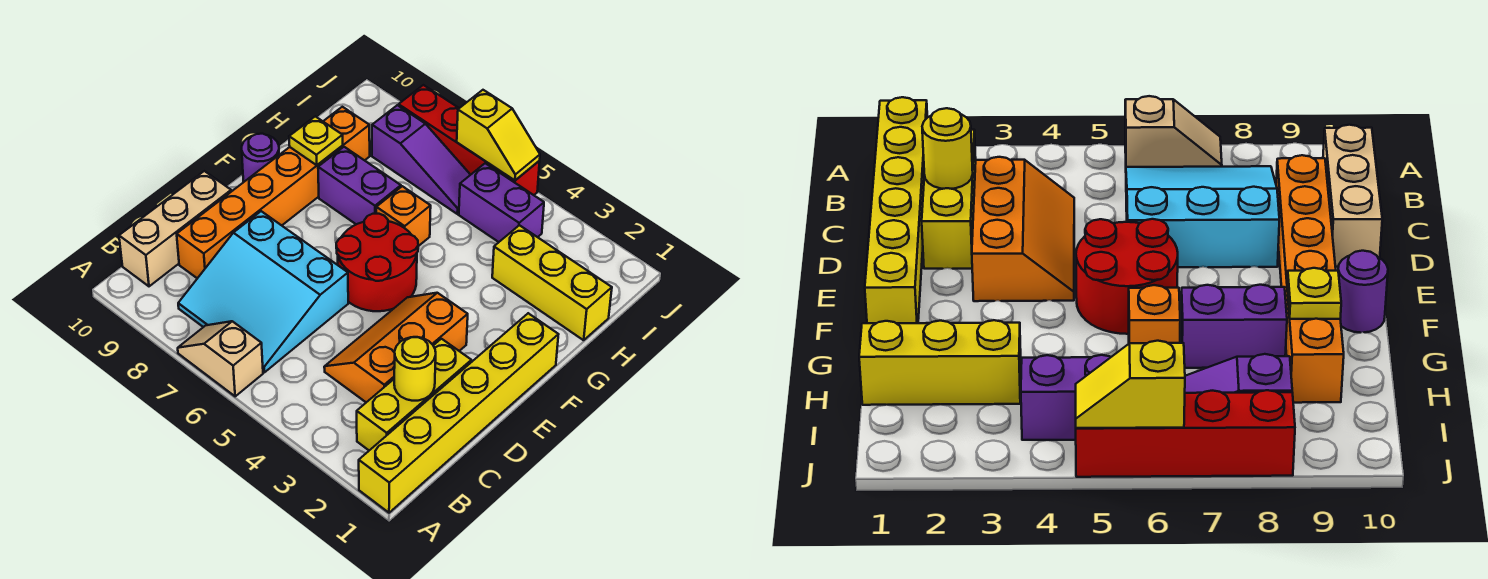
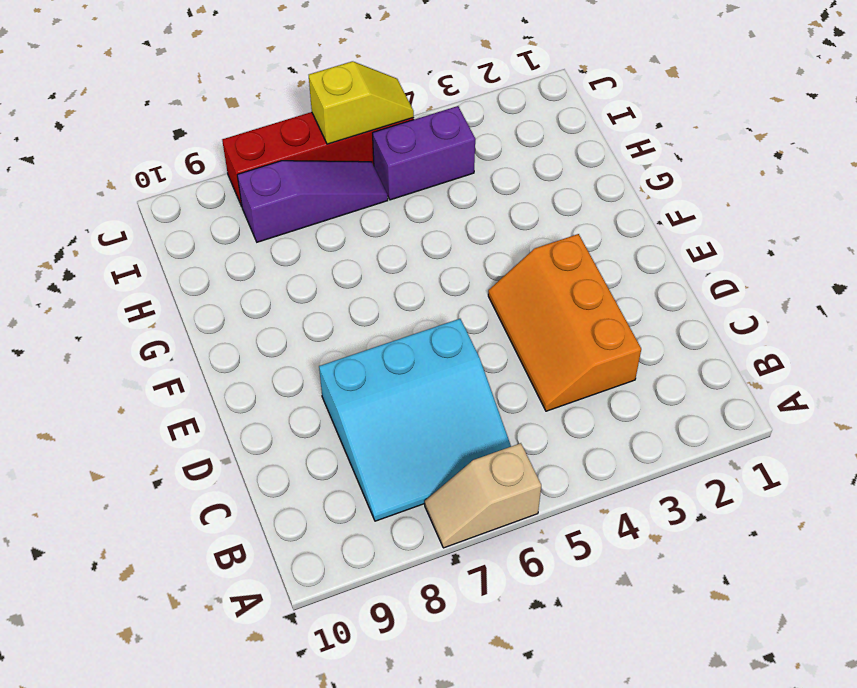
none -> yellow brick A1:F1 level 1
none -> yellow brick B2:D2 level 1
none -> tan brick B10:D10 level 1

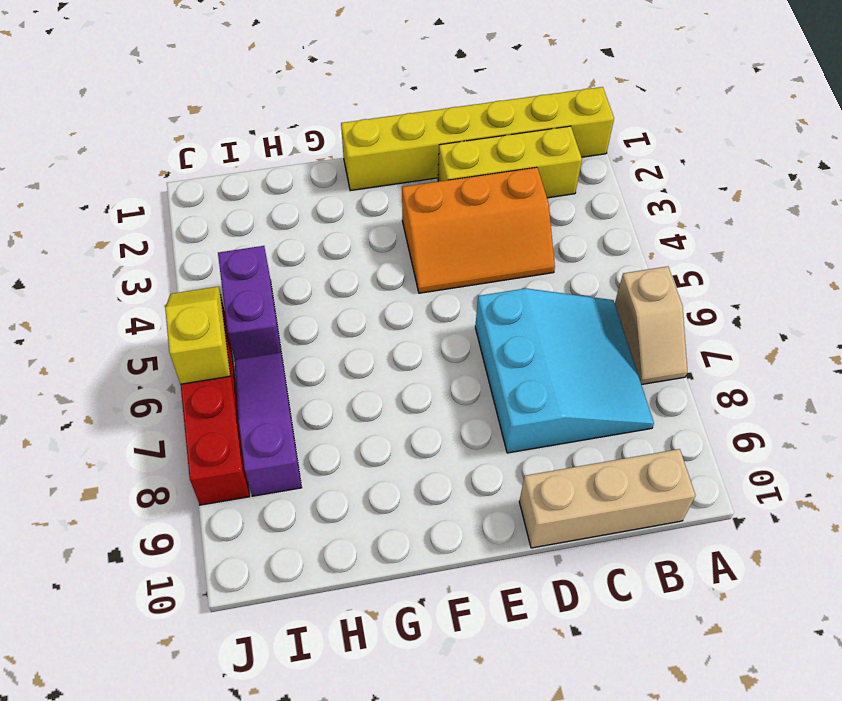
none -> orange brick C9:H9 level 1
none -> red round brick E5:F6 level 1
none -> purple round brick F10 level 1

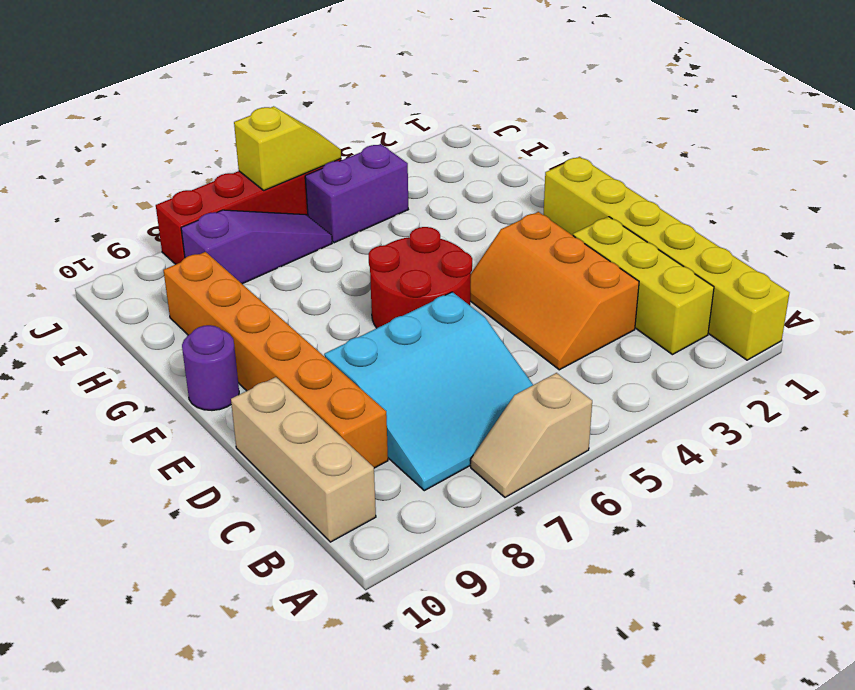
none -> orange brick G6 level 1
none -> purple brick G7:G8 level 1
none -> yellow brick H1:H3 level 1

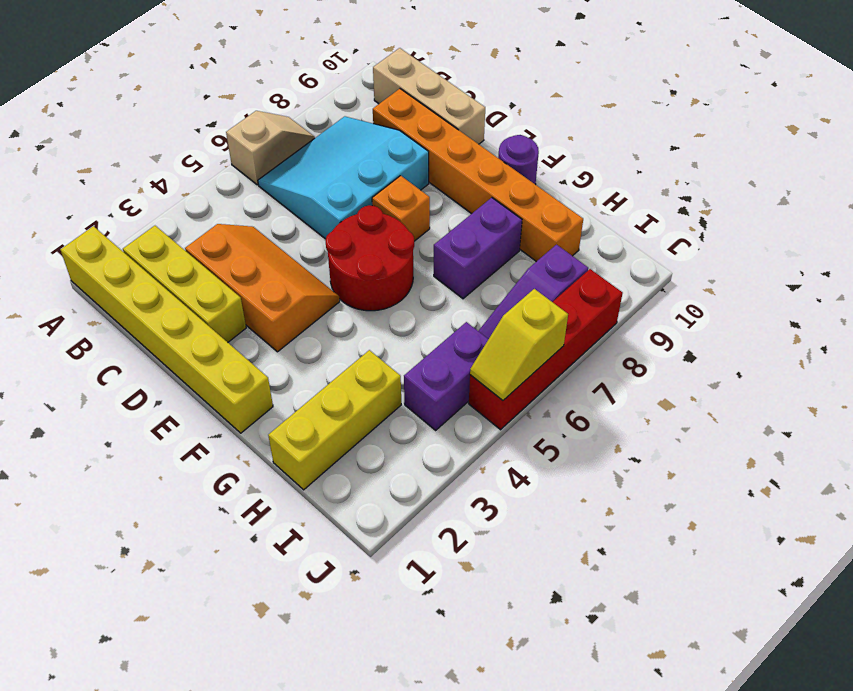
orange brick E7 level 1 -> orange brick G6 level 1
none -> yellow round brick C2 level 2
none -> yellow plate G9 level 2

